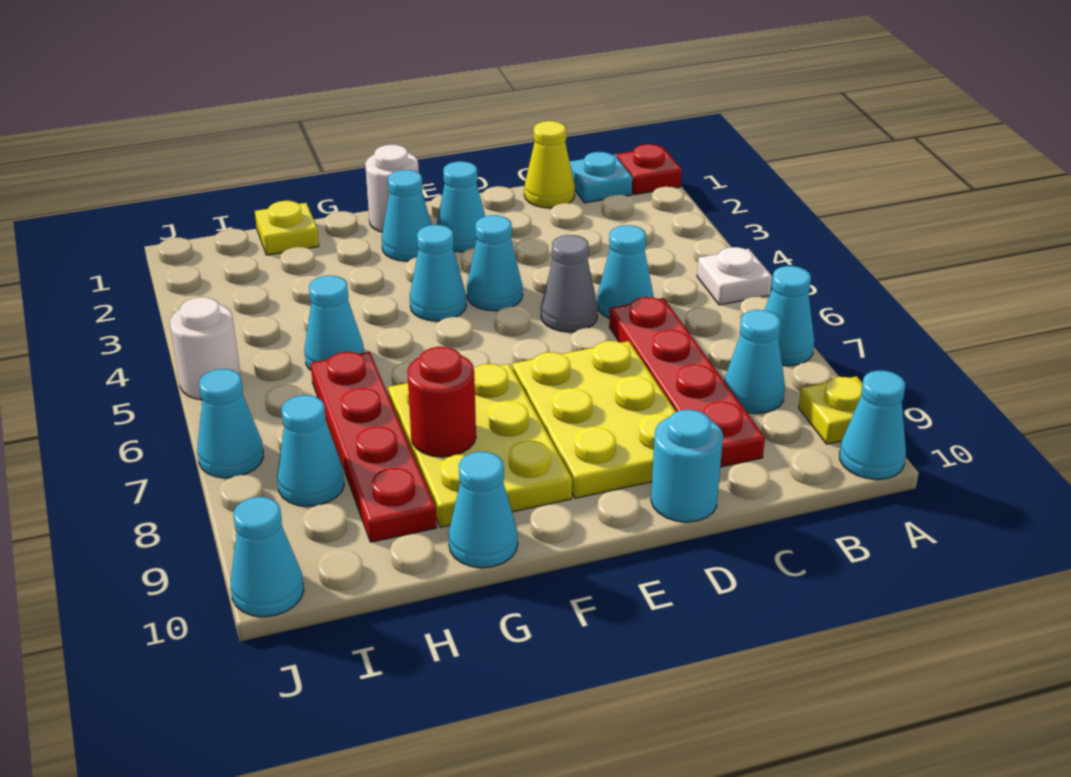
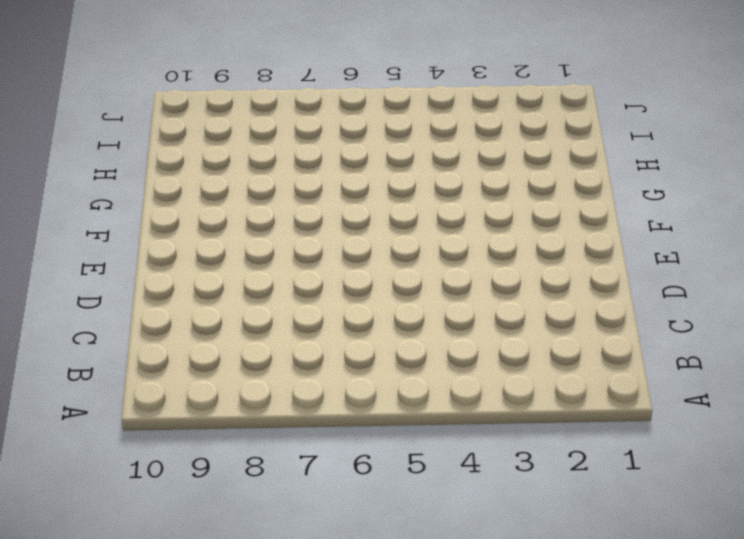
none -> red plate A1 level 1
none -> white plate A5 level 1
none -> cyan cone A7 level 1

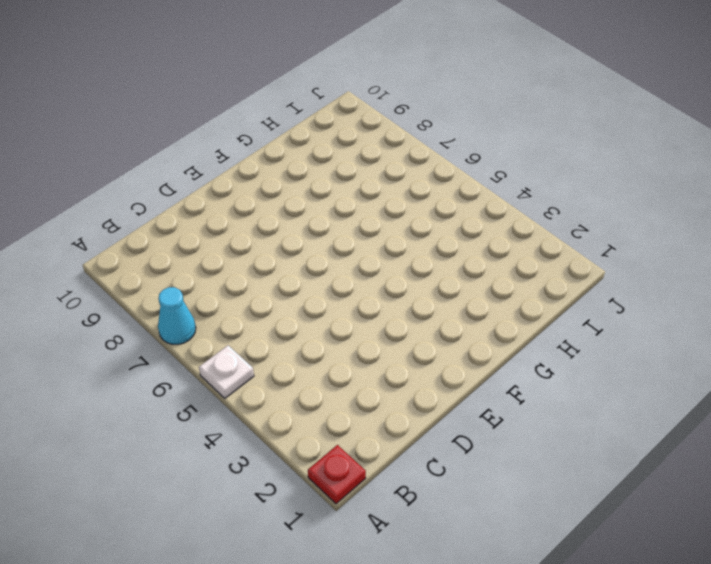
none -> yellow plate A9 level 1
none -> cyan cone A10 level 1
none -> cyan plate B1 level 1

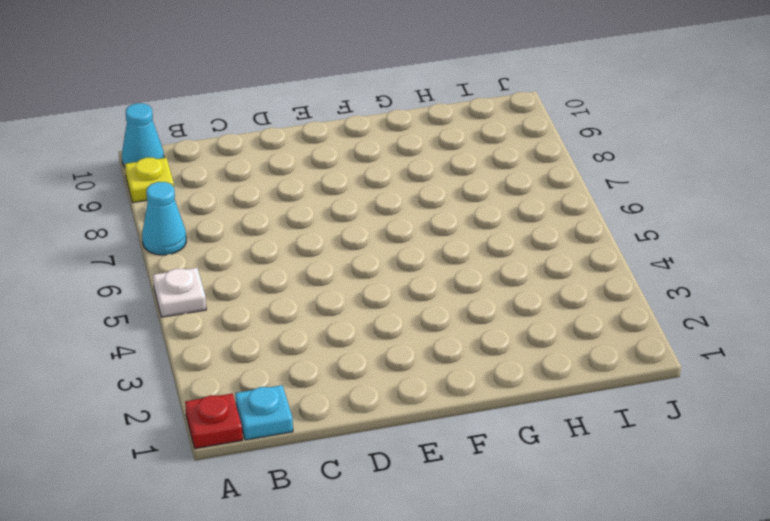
none -> cyan cone B8 level 1
none -> yellow cone C1 level 1
none -> cyan cone C5 level 1

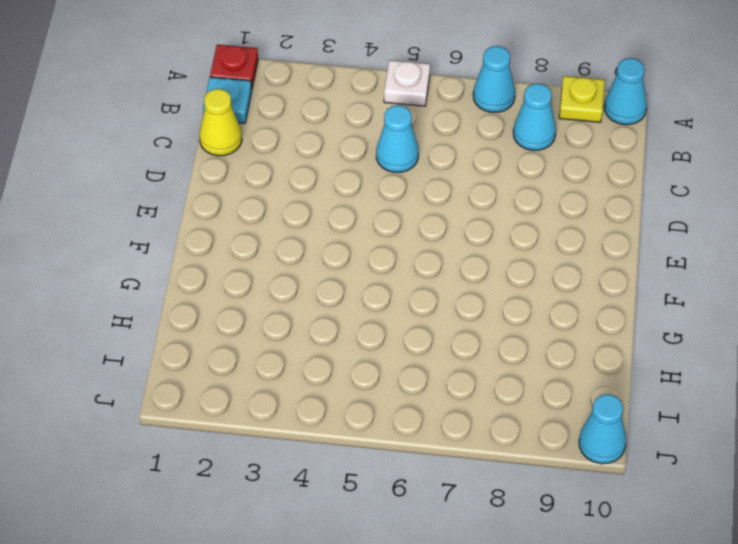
none -> red plate C6:C9 level 1
none -> grey cone D5 level 1
none -> yellow plate D7:E9 level 1

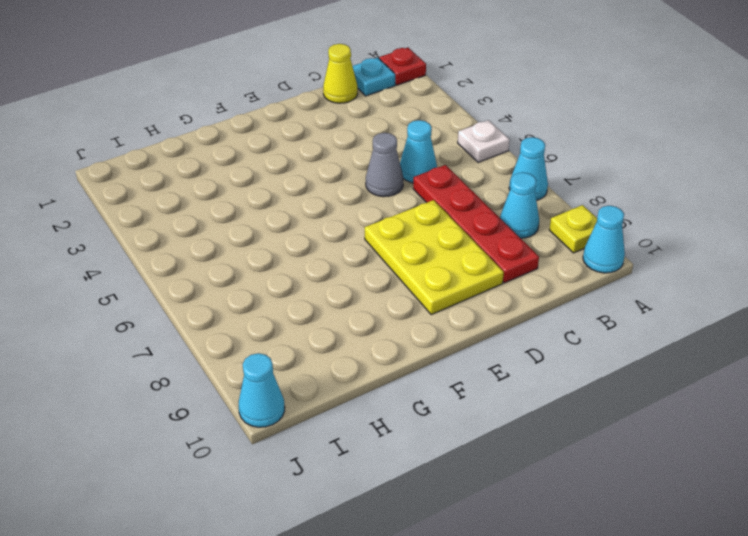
none -> cyan round brick D10 level 1
none -> cyan cone E2 level 1
none -> cyan cone E4 level 1

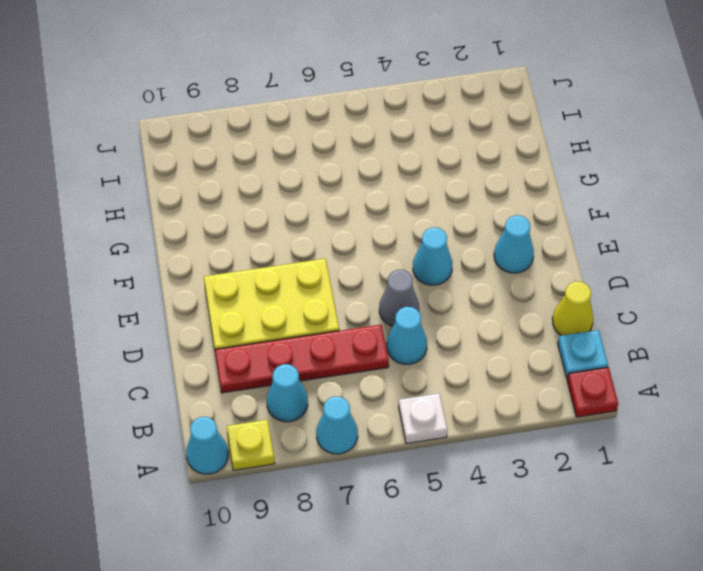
none -> cyan round brick D10 level 1
none -> white round brick F1 level 1
none -> cyan cone F2 level 1

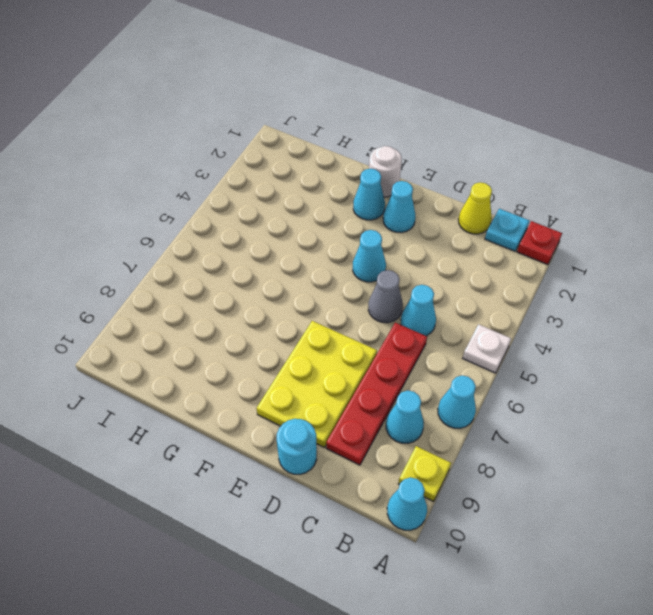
none -> cyan cone F4 level 1
none -> yellow plate F7:G9 level 1
none -> cyan cone G10 level 1

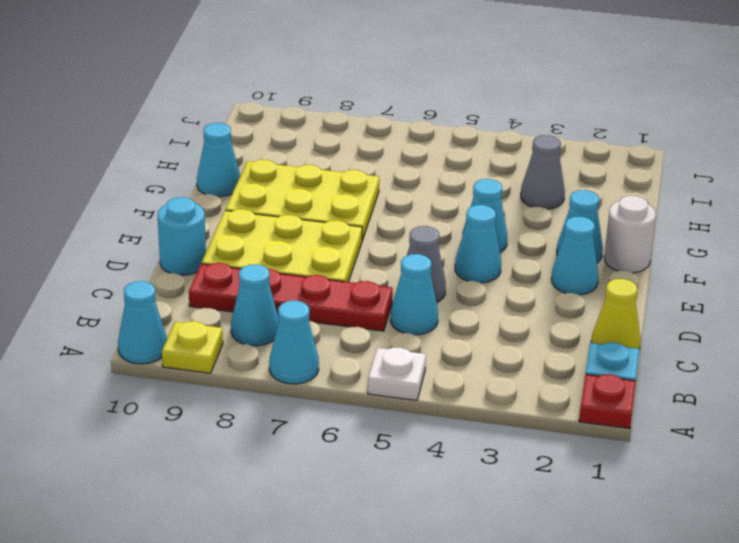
grey cone H3 level 1 -> none
none -> yellow plate H1 level 1
none -> cyan cone H5 level 1
none -> red plate H6:H9 level 1

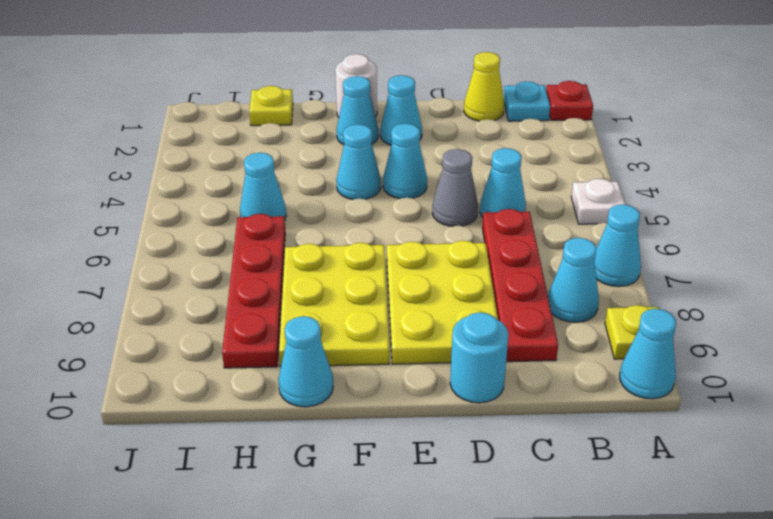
none -> cyan cone I8 level 1
none -> white round brick J5 level 1
none -> cyan cone J7 level 1

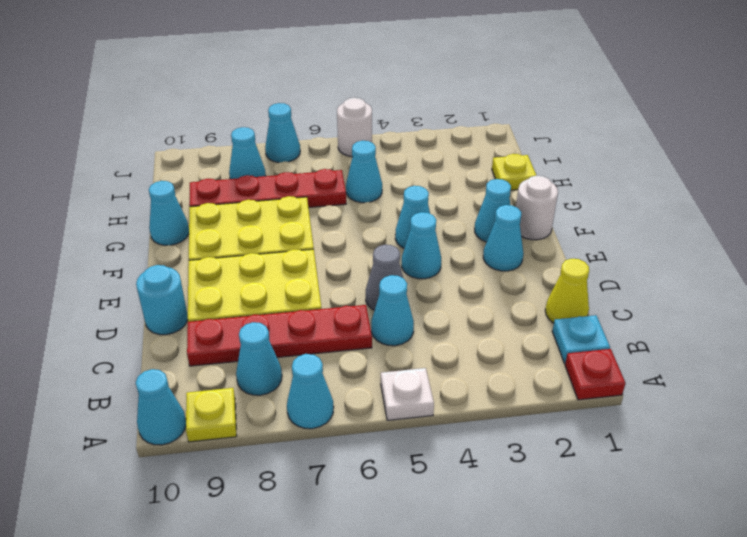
none -> cyan cone J10 level 1
none -> red round brick G8 level 2

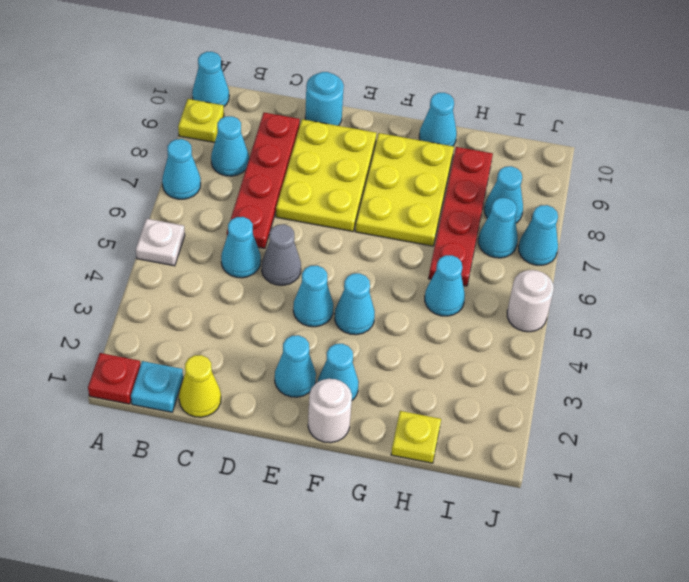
cyan cone I7 level 1 -> cyan cone J10 level 1
none -> red round brick G8 level 2

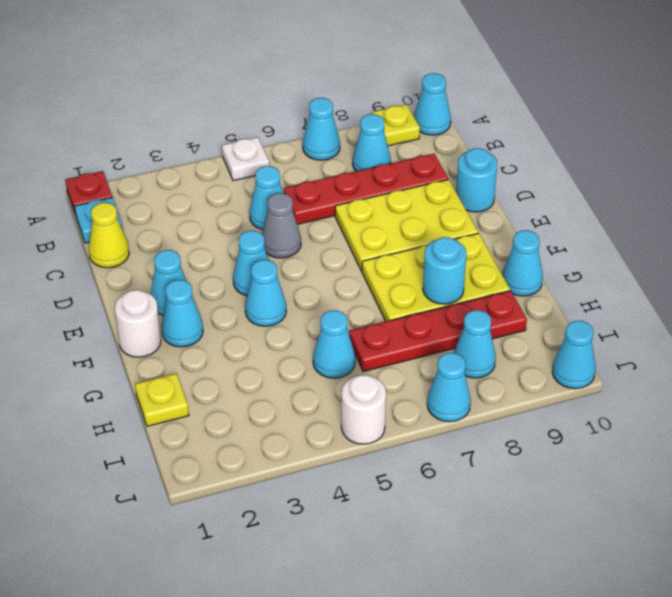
cyan round brick G8 level 2 -> red round brick G8 level 2

